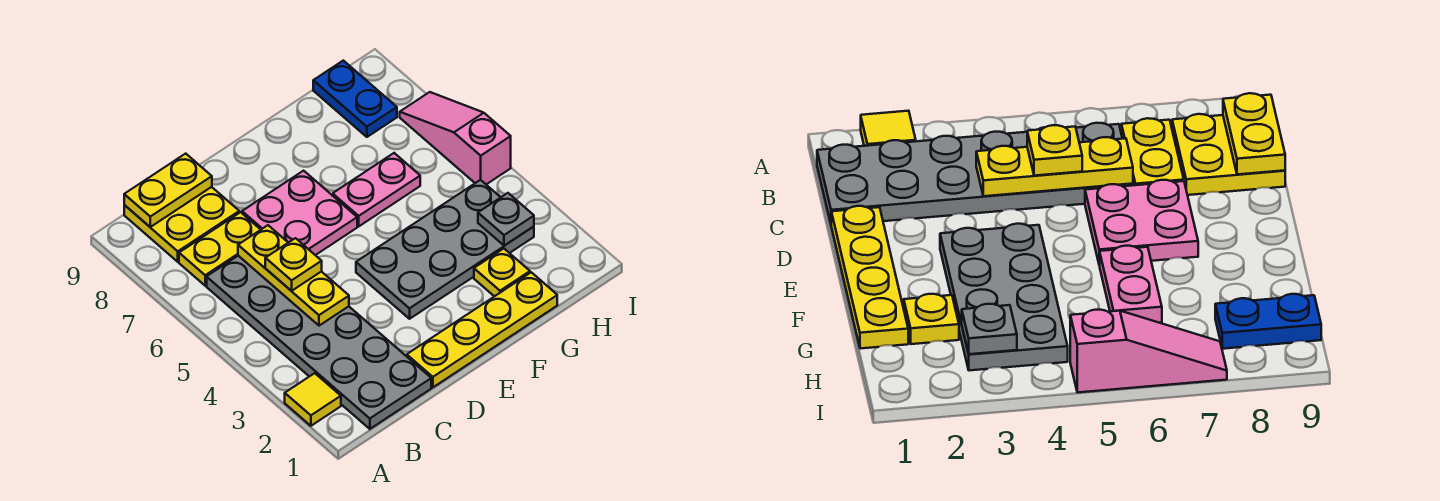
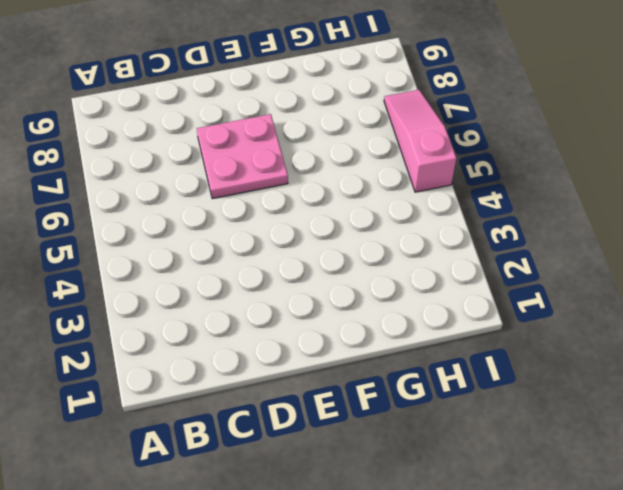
none -> yellow tile A2 level 1
none -> grey plate B1:C6 level 1
none -> yellow plate B7:C7 level 1

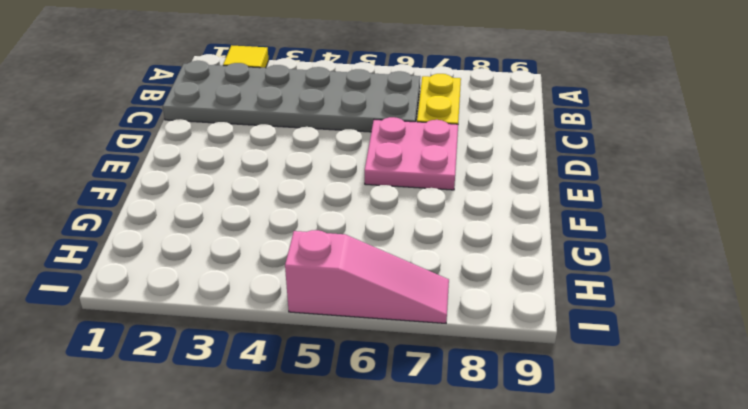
none -> yellow plate B8:C9 level 1
none -> yellow plate D1:G1 level 1
none -> grey plate E3:H4 level 1

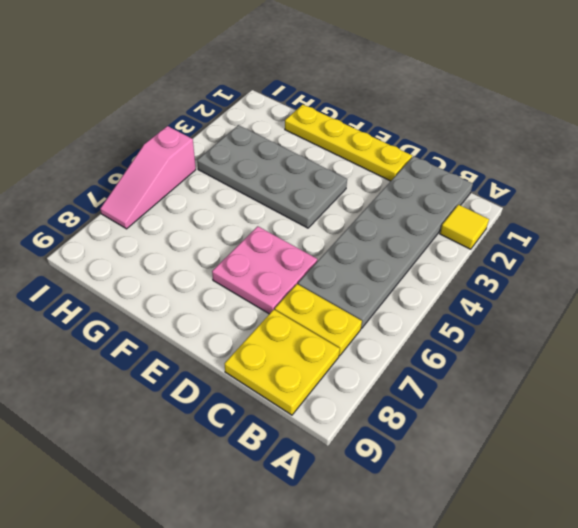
none -> pink plate F6:G6 level 1
none -> yellow plate G2 level 1
none -> blue plate H8:H9 level 1

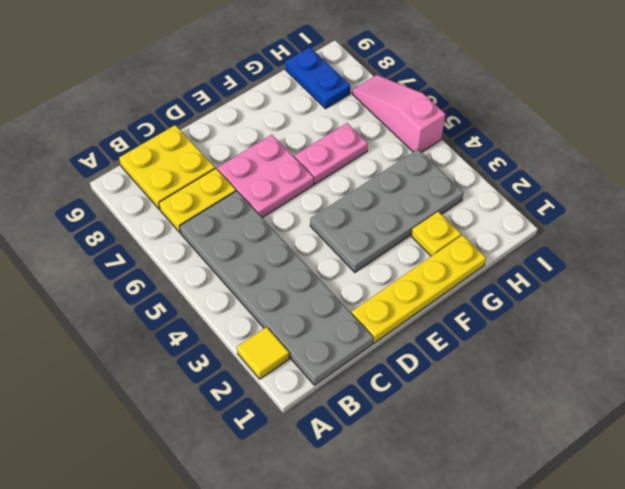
none -> yellow plate B9:C9 level 2
none -> yellow plate C4:C6 level 2
none -> grey plate H3 level 2

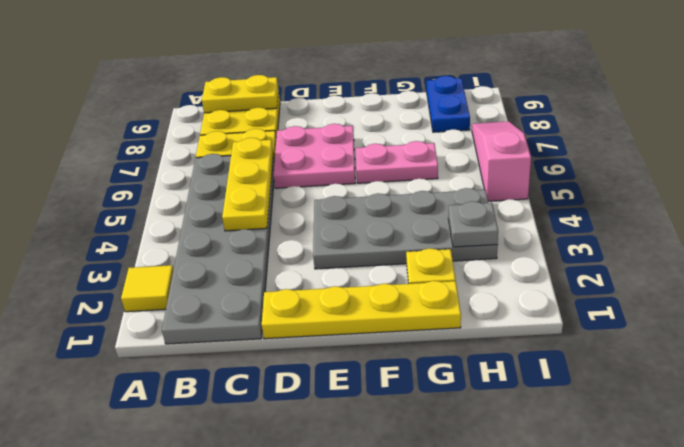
none -> yellow plate C5 level 3

